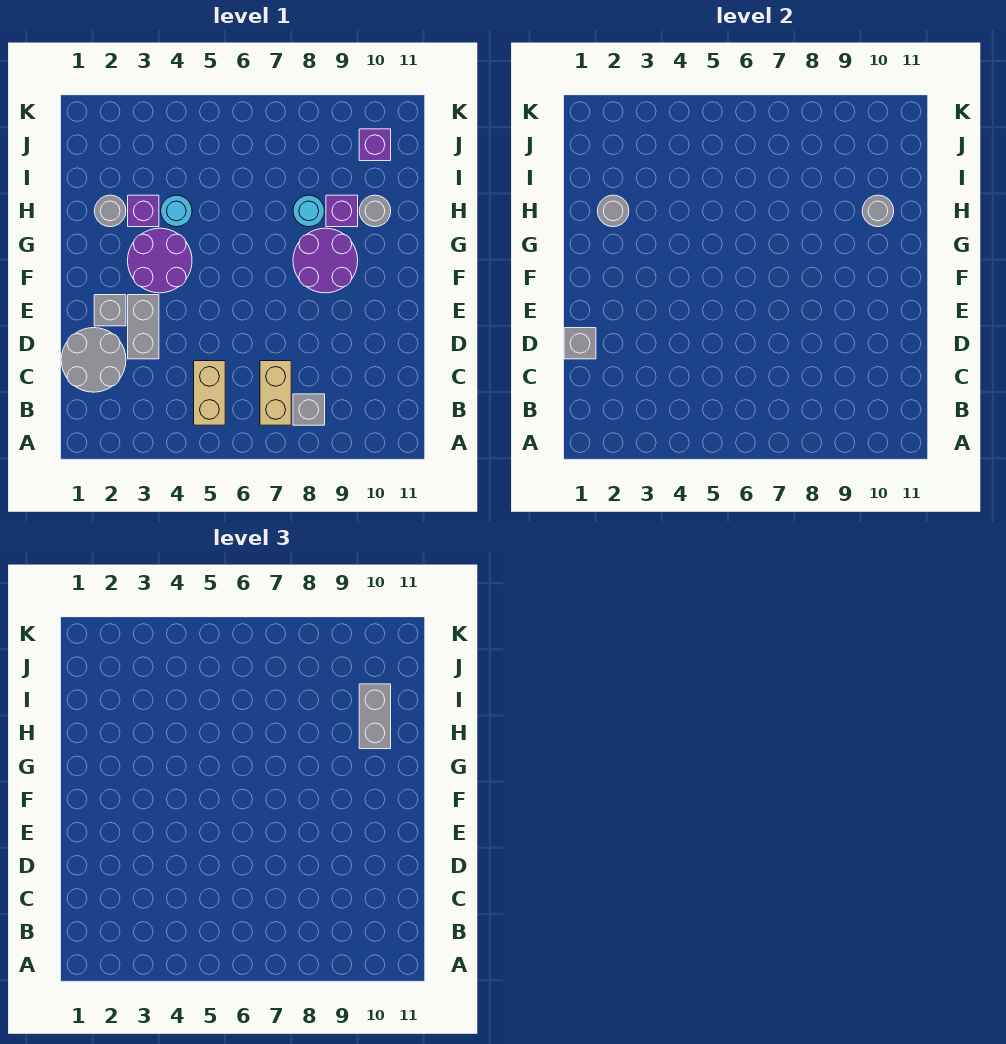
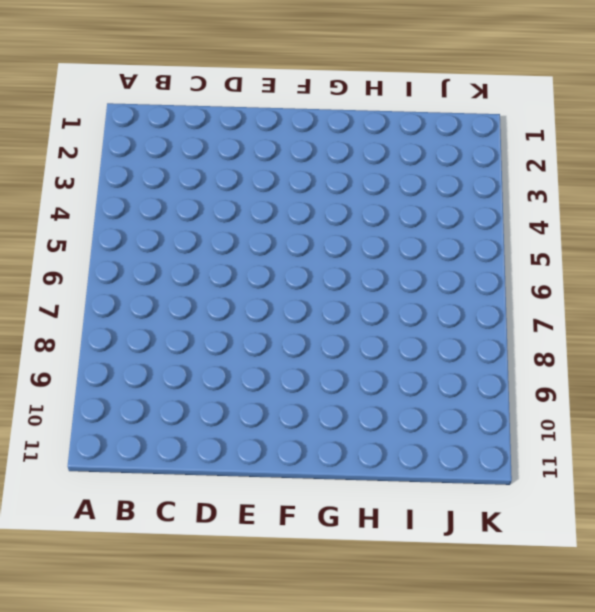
none -> tan brick B5:C5 level 1
none -> tan brick B7:C7 level 1
none -> grey brick B8 level 1

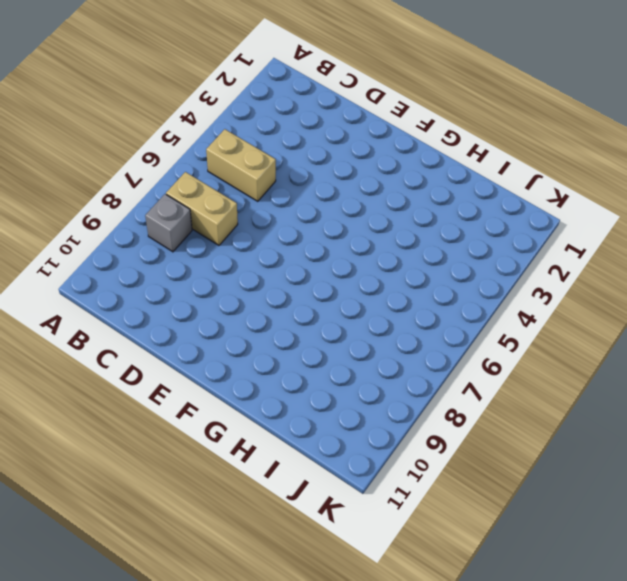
none -> grey round brick C1:D2 level 1
none -> grey brick D3:E3 level 1
none -> grey brick E2 level 1

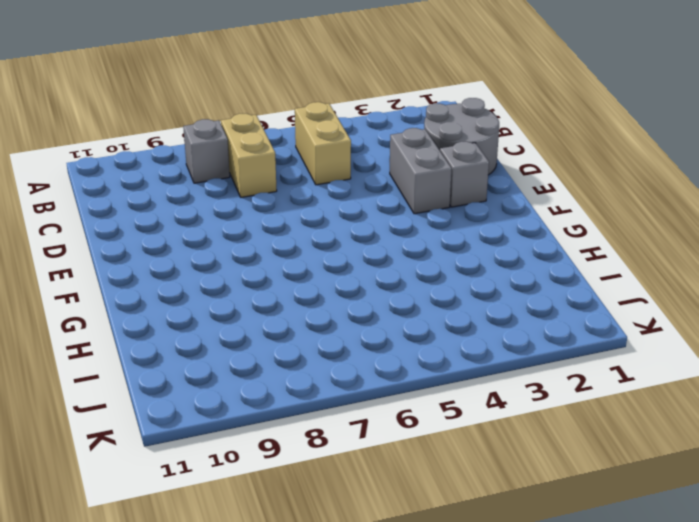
none -> purple round brick F3:G4 level 1
none -> purple round brick F8:G9 level 1
none -> grey round brick H2 level 1

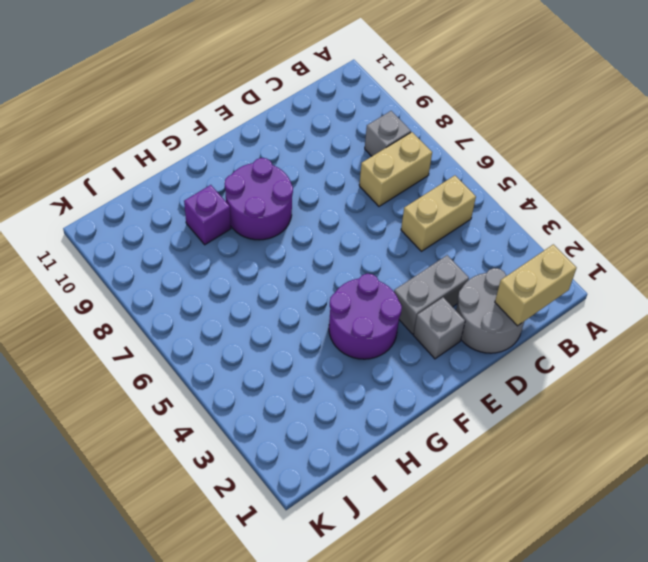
tan brick B1:C1 level 2 -> none
none -> grey round brick H2 level 1
none -> purple brick H3 level 1
none -> cyan round brick H4 level 1

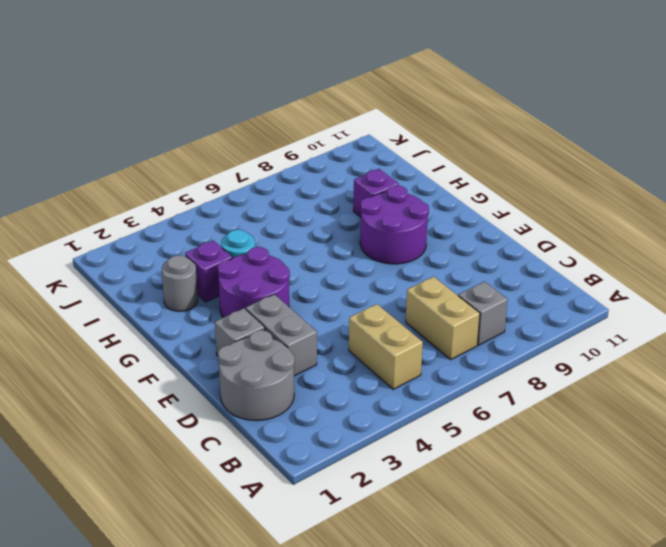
none -> cyan round brick H8 level 1
none -> grey round brick H10 level 1
none -> purple brick J10 level 1

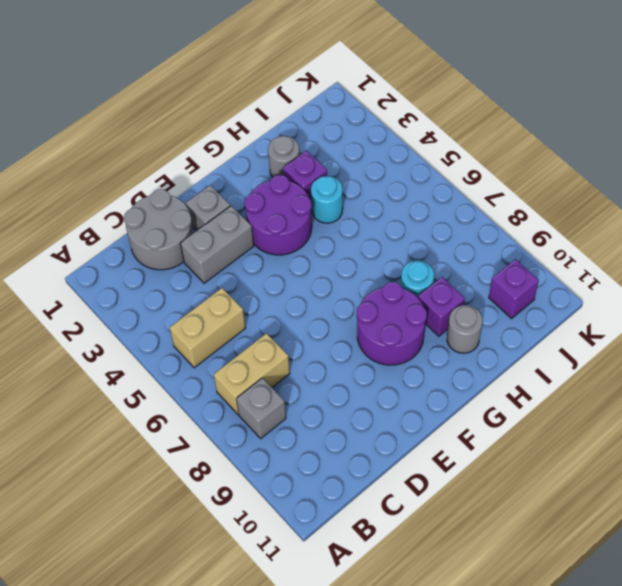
none -> grey brick D1 level 2
none -> grey round brick H2 level 2
none -> grey round brick H10 level 2

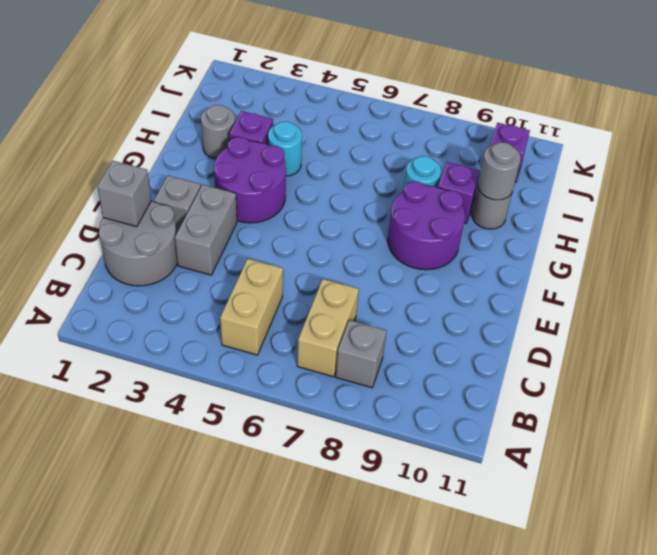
none -> grey round brick H2 level 2
none -> grey brick H10:I10 level 3

